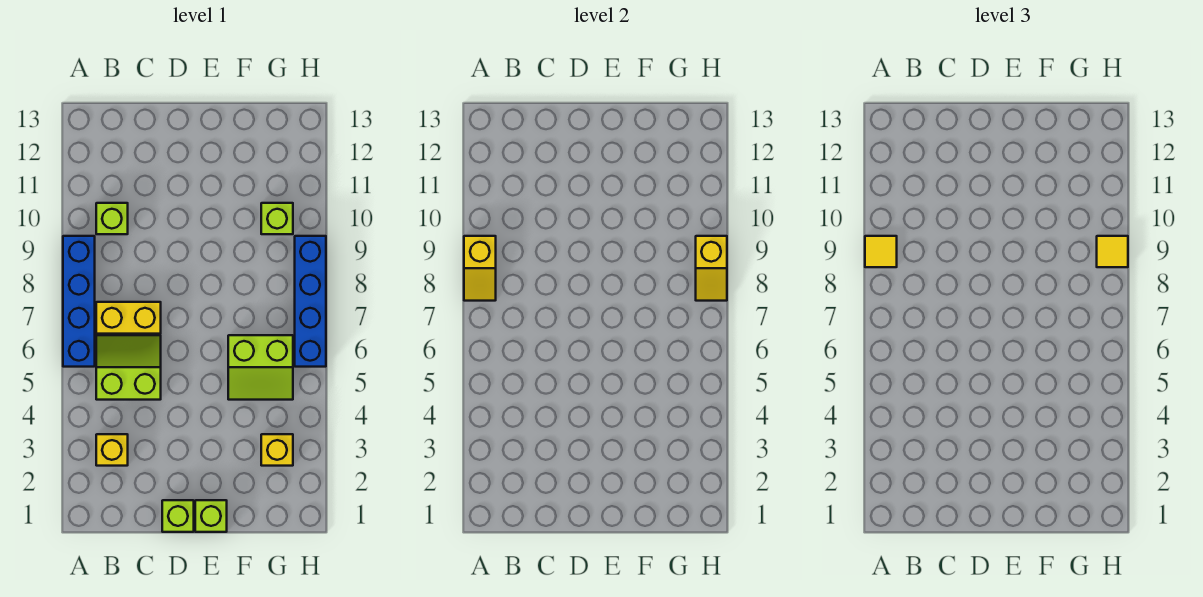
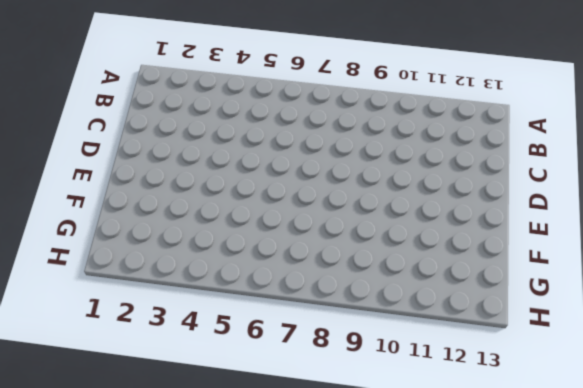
none -> blue brick A6:A9 level 1
none -> yellow brick B3 level 1
none -> lime slope B5:C6 level 1 top 5

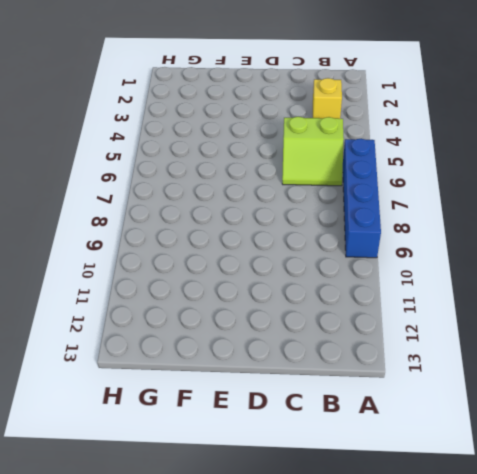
none -> yellow brick B7:C7 level 1
none -> lime brick B10 level 1
none -> lime brick D1 level 1

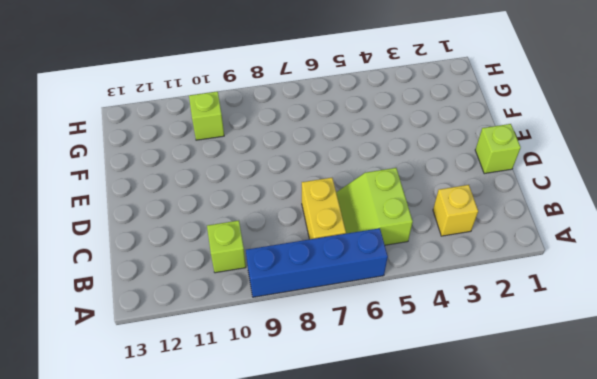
none -> lime brick E1 level 1
none -> lime slope F5:G6 level 1 top 6
none -> yellow brick G3 level 1

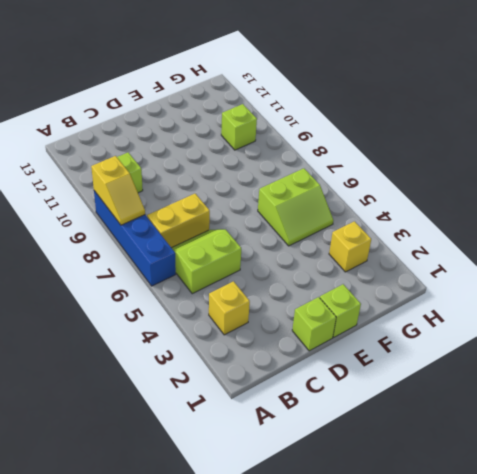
none -> blue brick H6:H9 level 1
none -> yellow slope H8:H9 level 2 top 9
none -> yellow tile A9 level 3

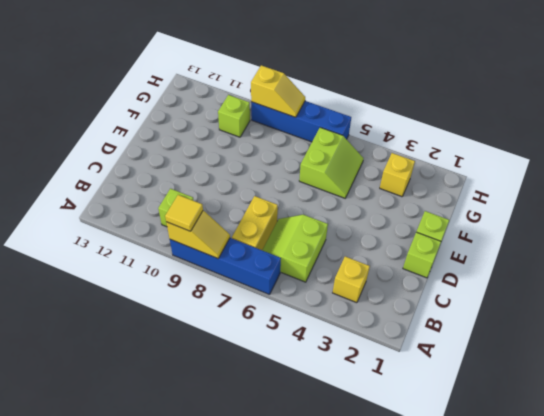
none -> yellow tile H9 level 3

